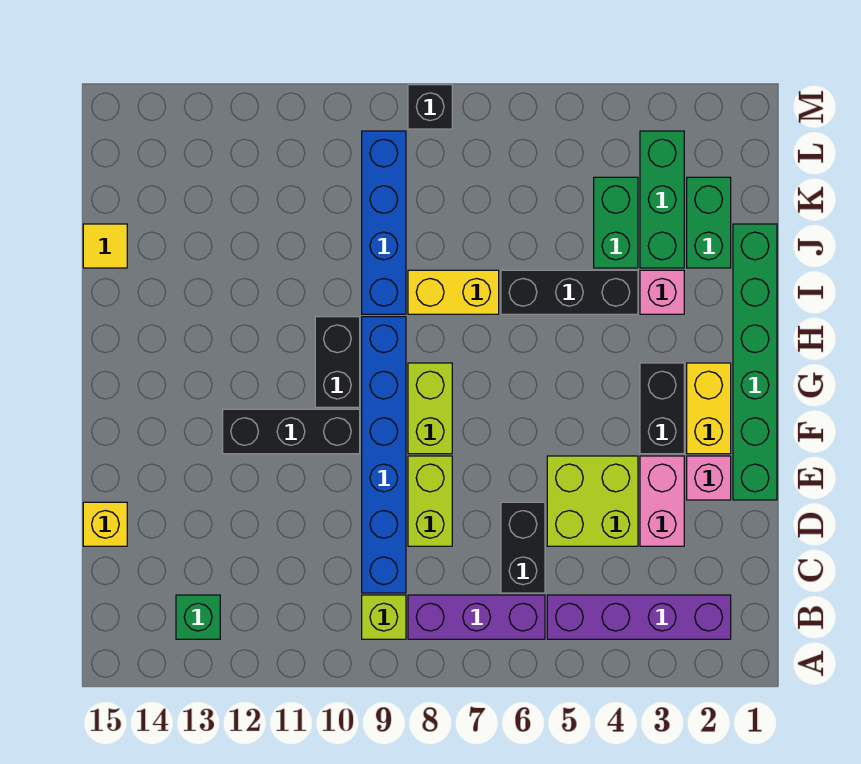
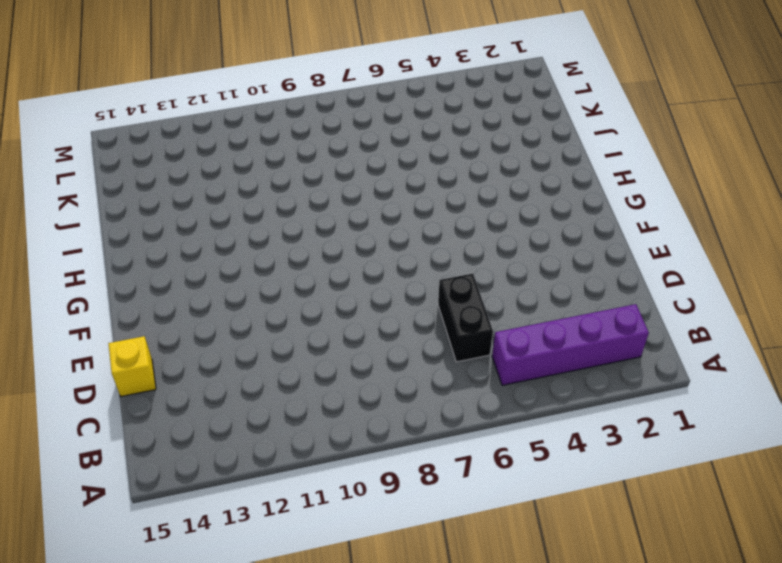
none -> purple brick B6:B8 level 1
none -> lime brick B9 level 1
none -> green brick B13 level 1

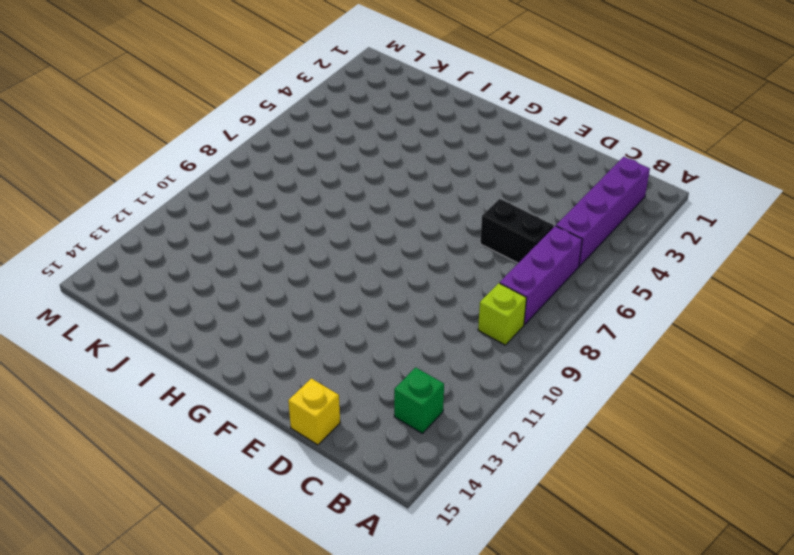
none -> blue brick C9:H9 level 1
none -> pink brick D3:E3 level 1
none -> lime brick D4:E5 level 1

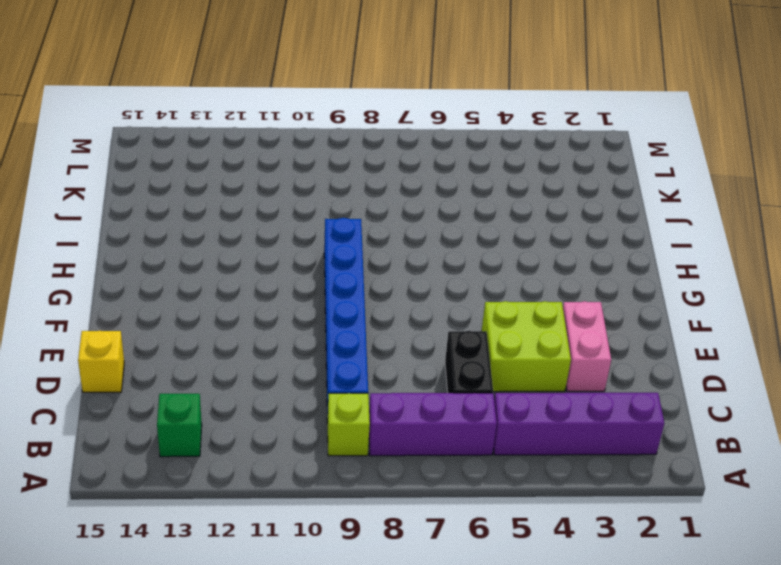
none -> lime brick D8:E8 level 1
none -> green brick E1:J1 level 1
none -> pink brick E2 level 1

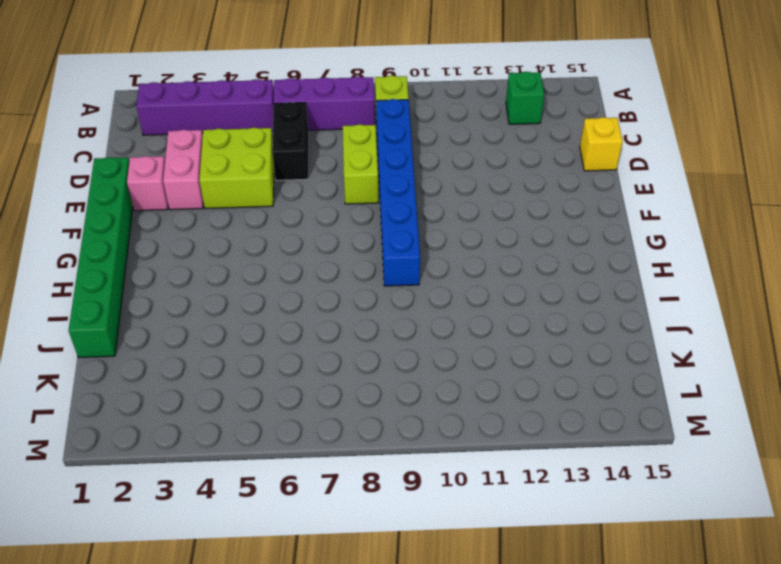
none -> yellow brick F2:G2 level 1
none -> black brick F3:G3 level 1
none -> lime brick F8:G8 level 1

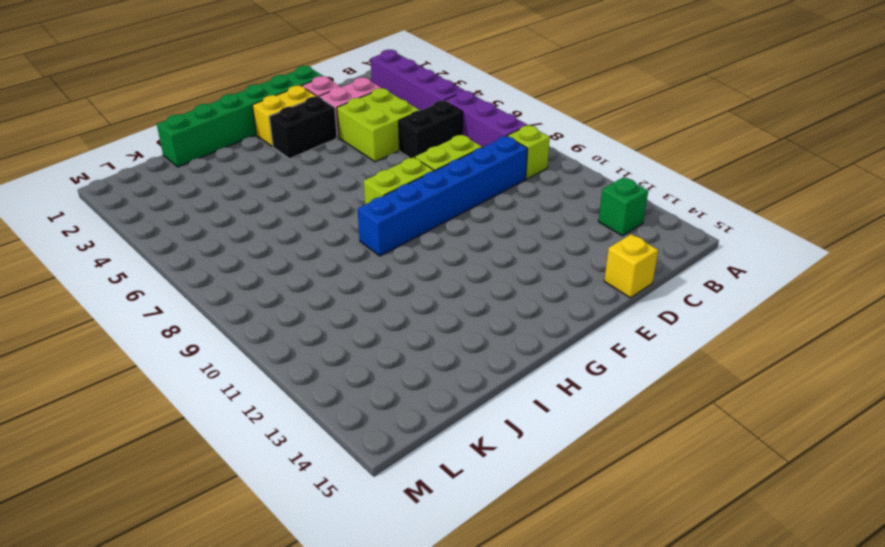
none -> black brick F10:F12 level 1
none -> black brick G10:H10 level 1
none -> pink brick I3 level 1

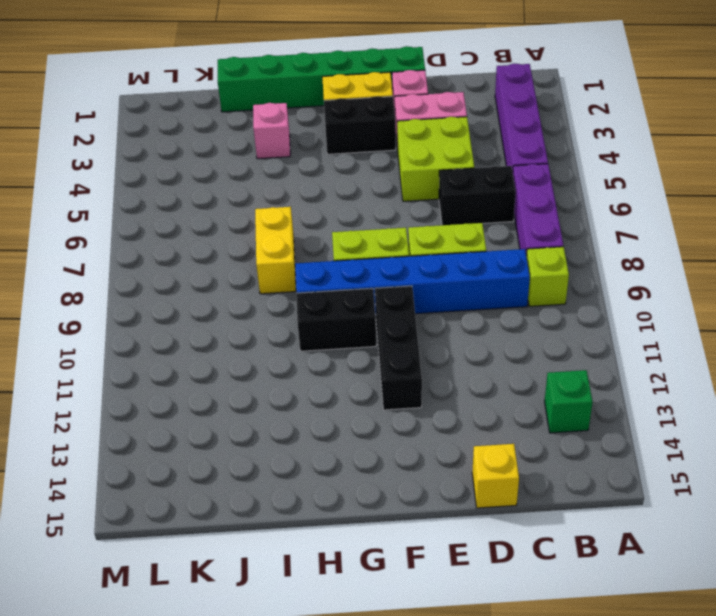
none -> black brick I4:I6 level 1
none -> blue brick I9:L9 level 1
none -> green brick J2:K2 level 1

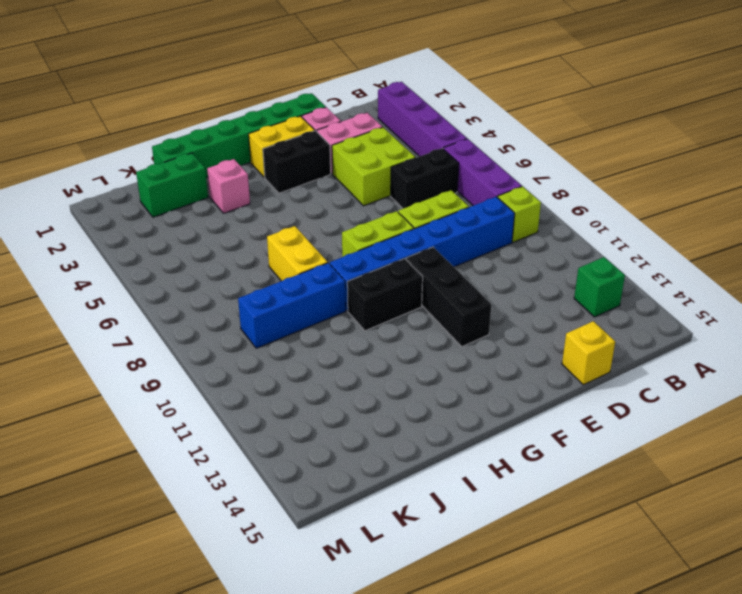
blue brick I9:K9 level 1 -> blue brick I9:L9 level 1
none -> black brick I4:I6 level 1
none -> green brick J3:L3 level 1
none -> green brick J4:K4 level 1

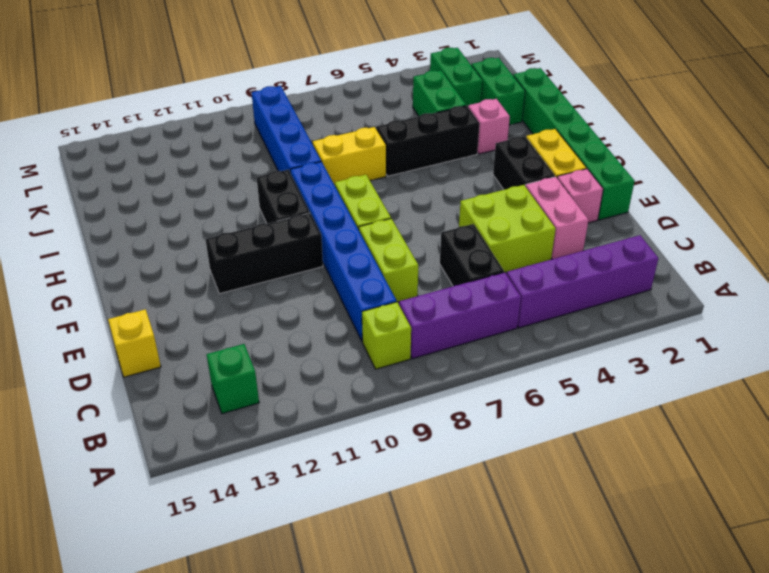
green brick K3:L3 level 1 -> green brick J3:L3 level 1
none -> yellow tile J15 level 1
none -> black brick M8 level 1

